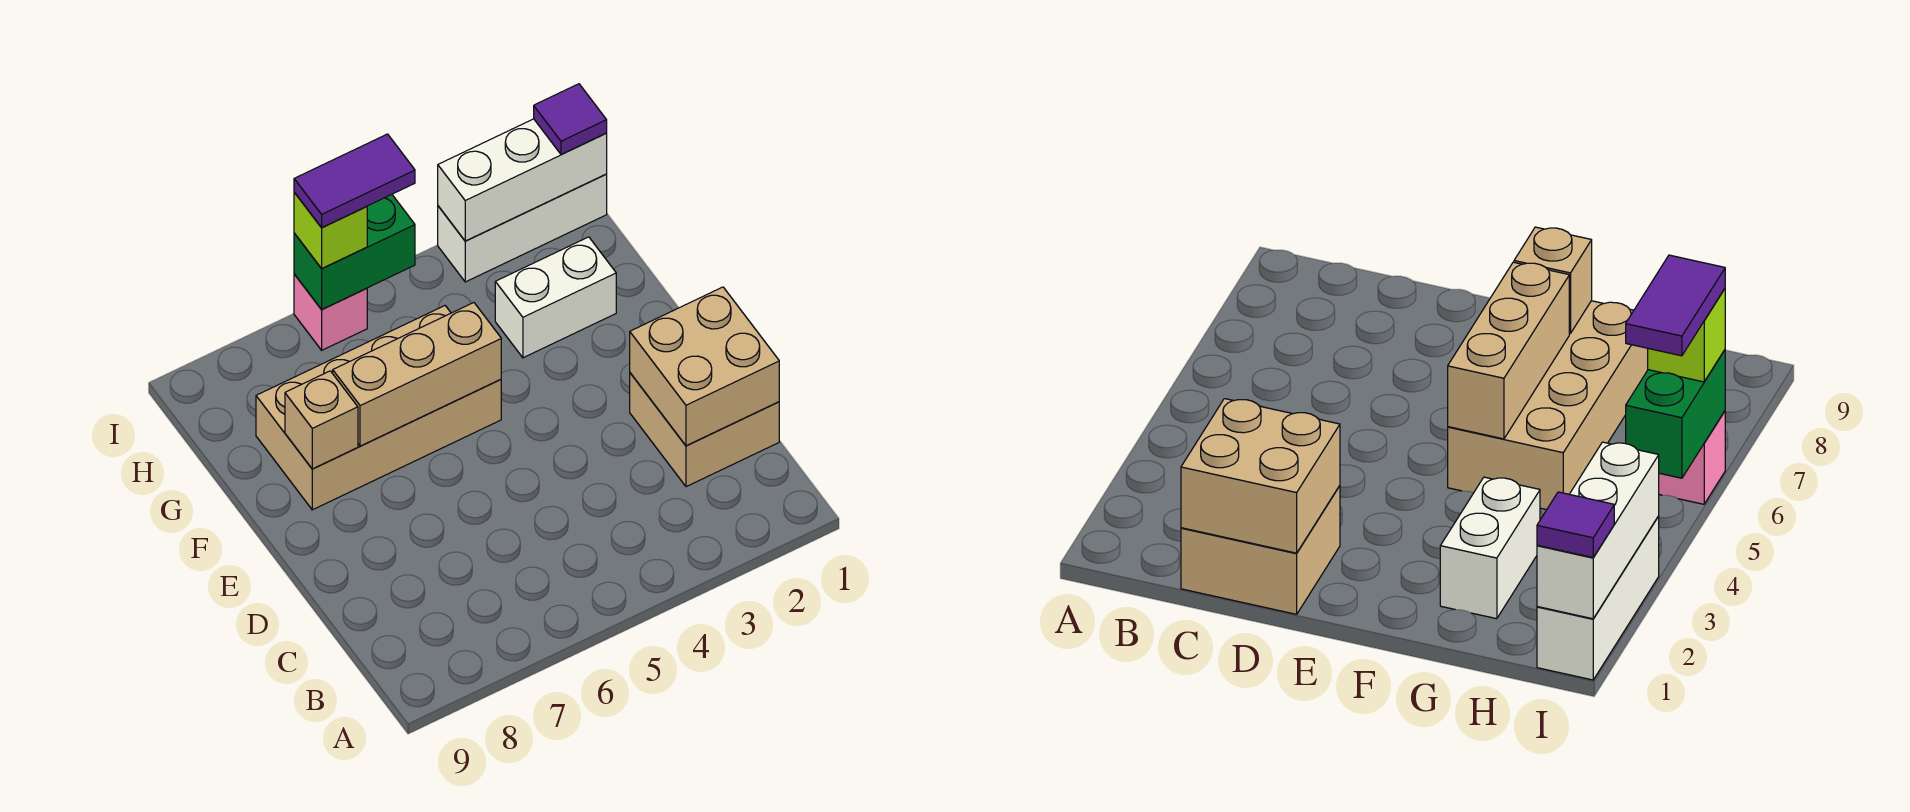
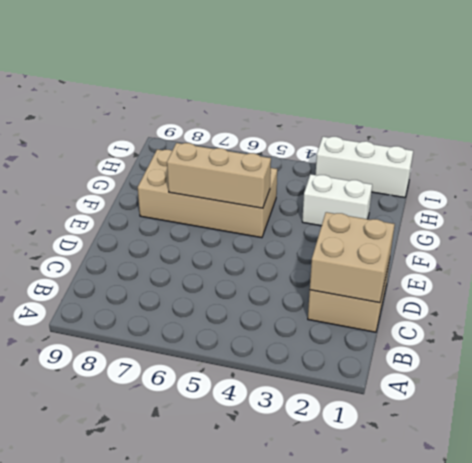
none -> pink brick I6 level 1
none -> tan brick F8 level 2
none -> white brick I1:I3 level 2

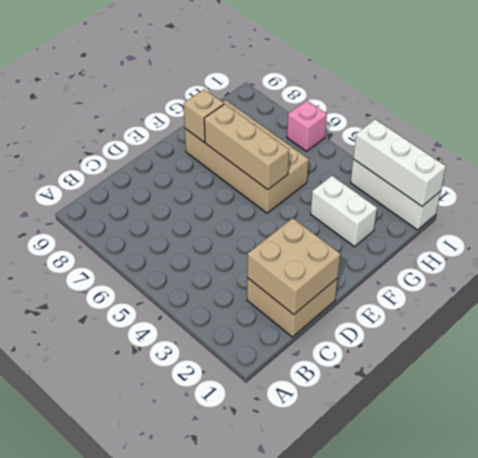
none -> green brick I5:I6 level 2
none -> purple tile I1 level 3
none -> lime brick I6 level 3

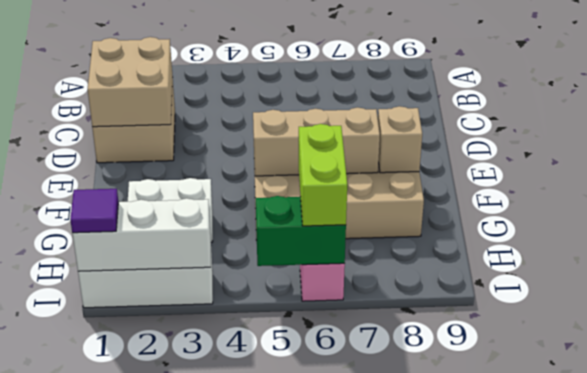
lime brick H6:I6 level 3 -> lime brick I6 level 3
none -> purple tile I5:I6 level 4

